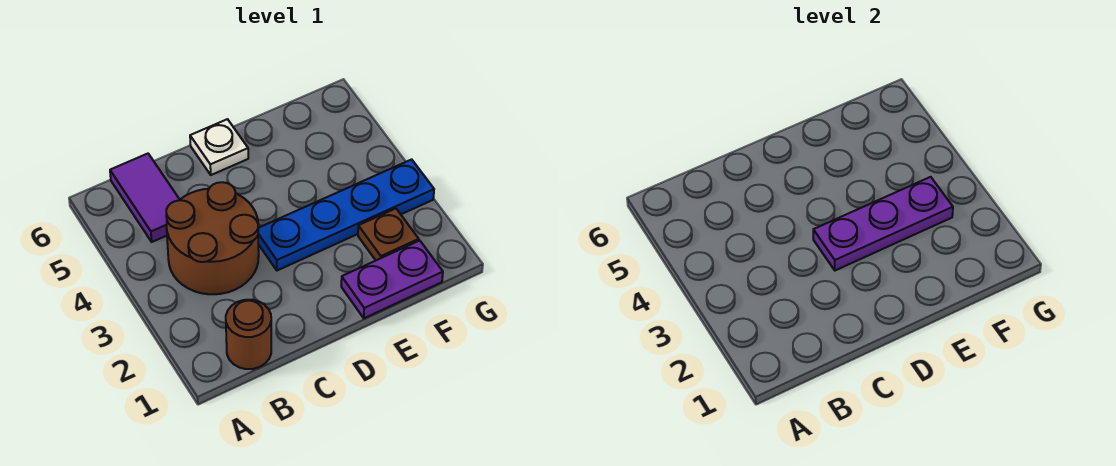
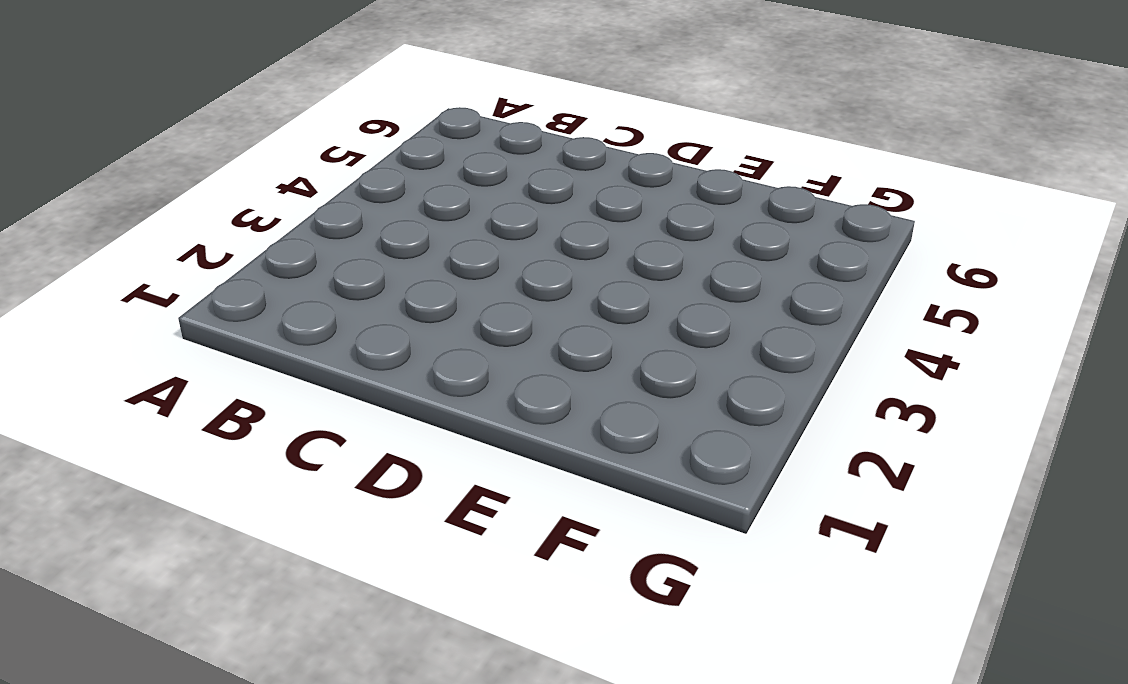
none -> brown round brick B1 level 1
none -> brown round brick B3:C4 level 1

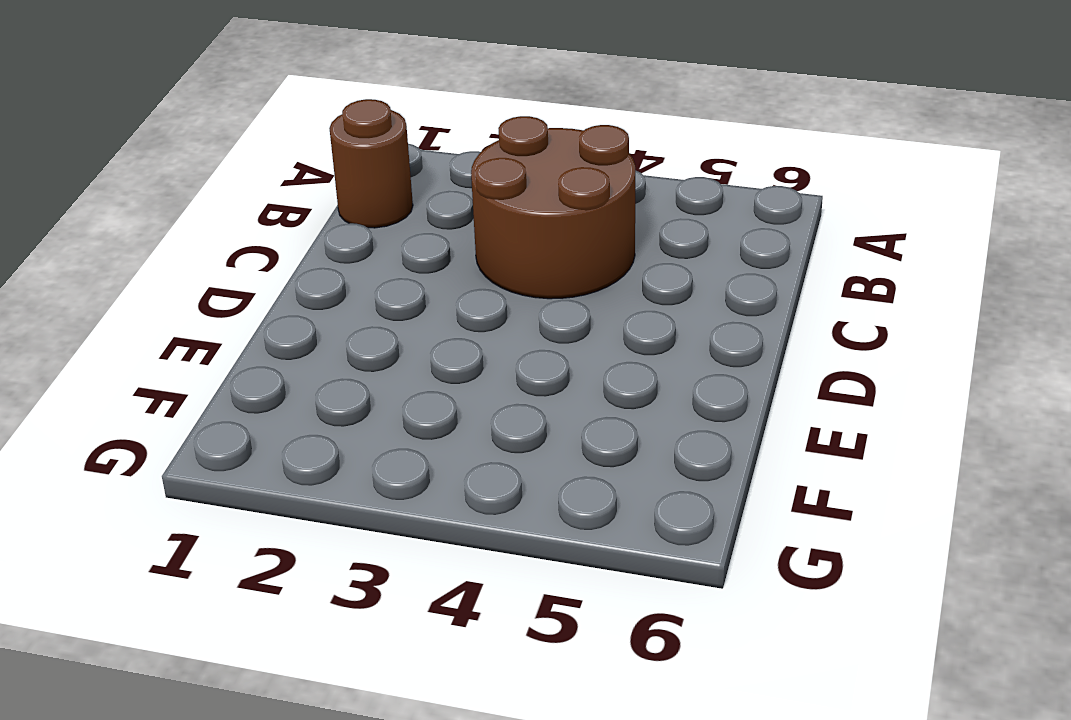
none -> purple tile B5:B6 level 1
none -> blue plate D3:G3 level 1

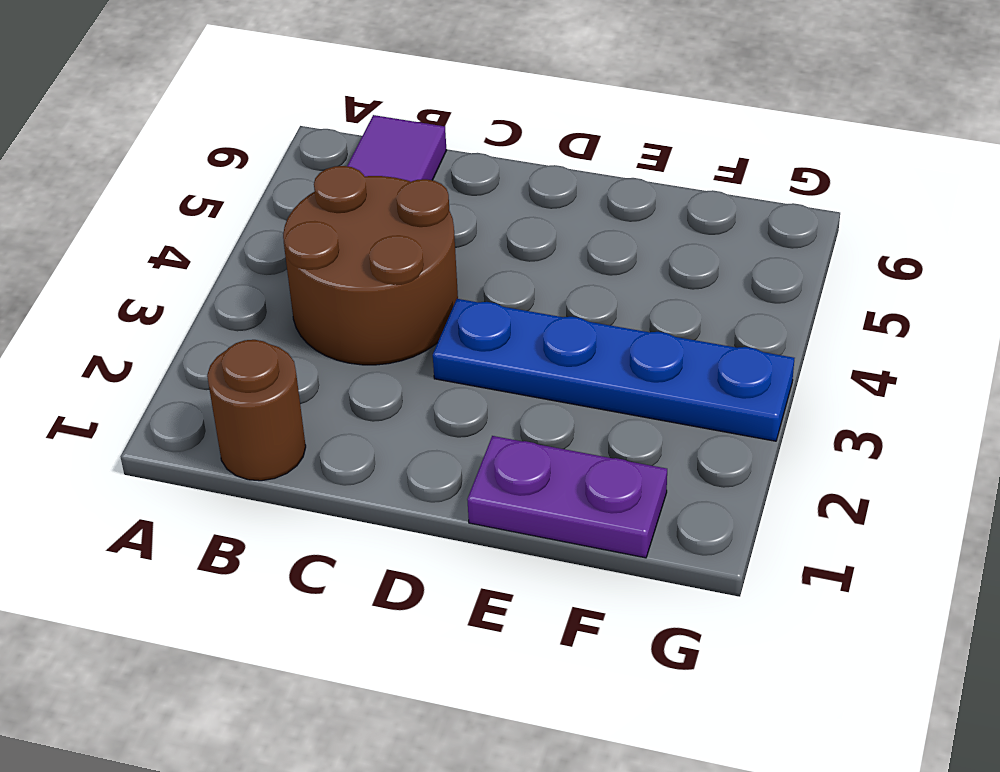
none -> white plate D6 level 1
none -> brown plate F2 level 1

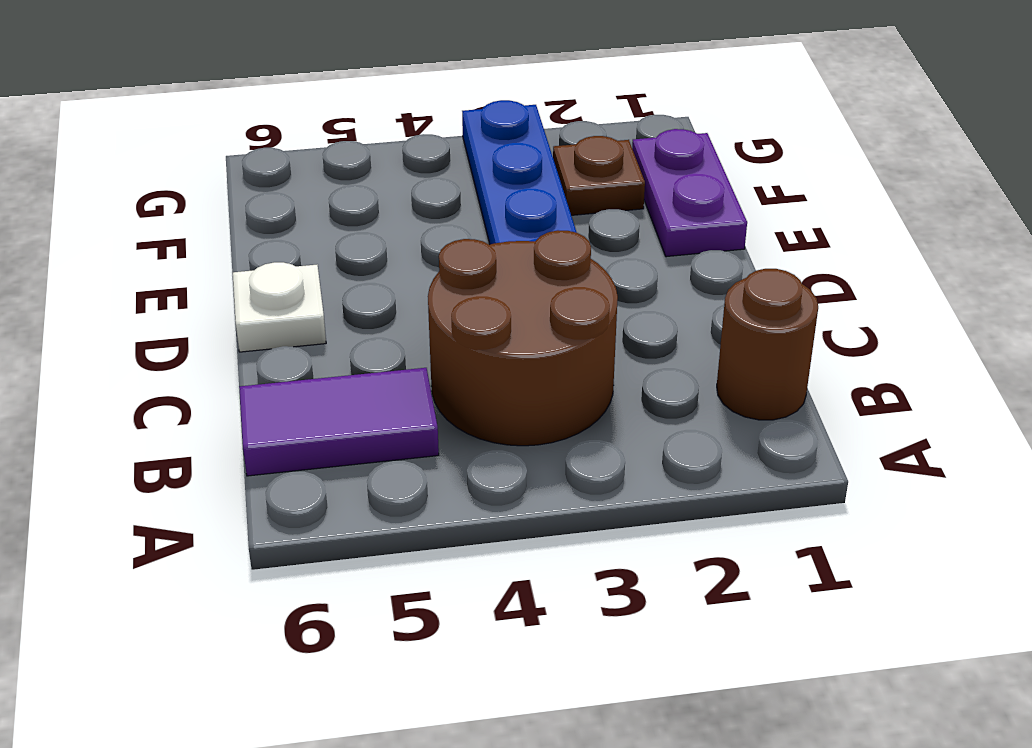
none -> purple plate D3:F3 level 2

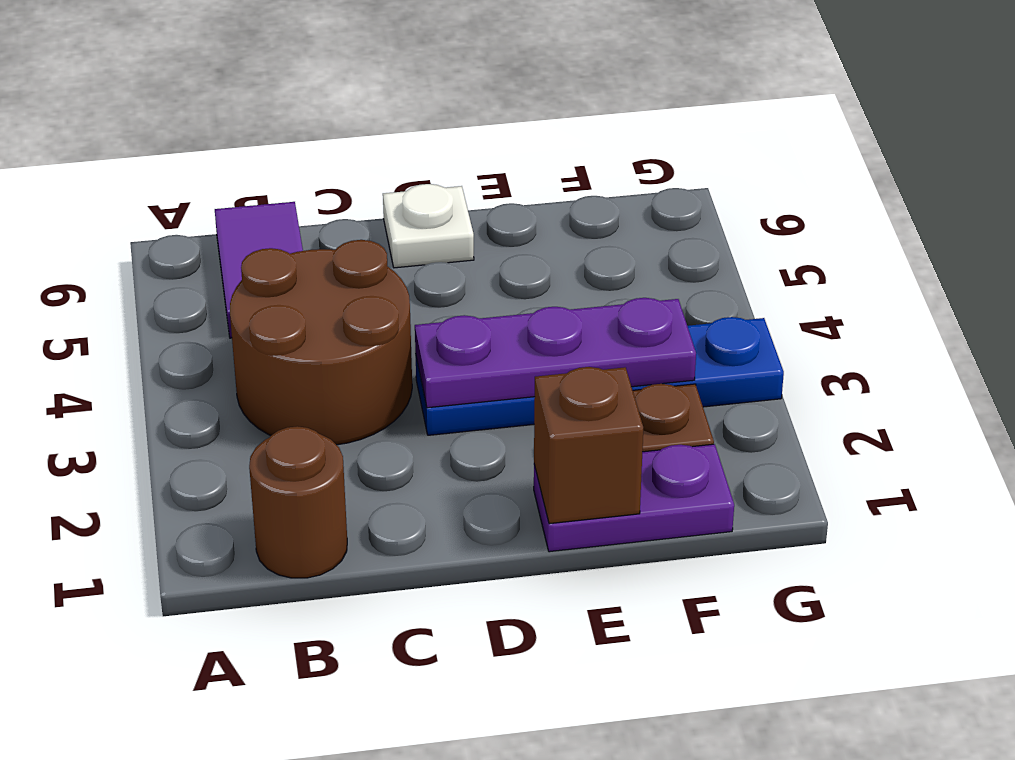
brown brick E1 level 2 -> none

